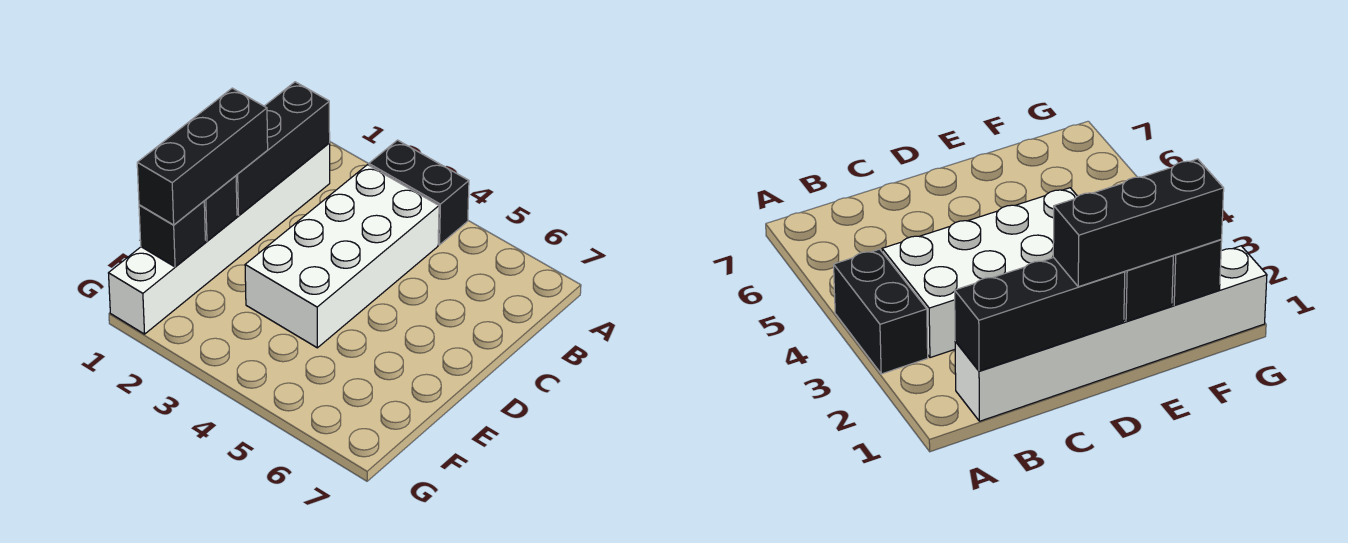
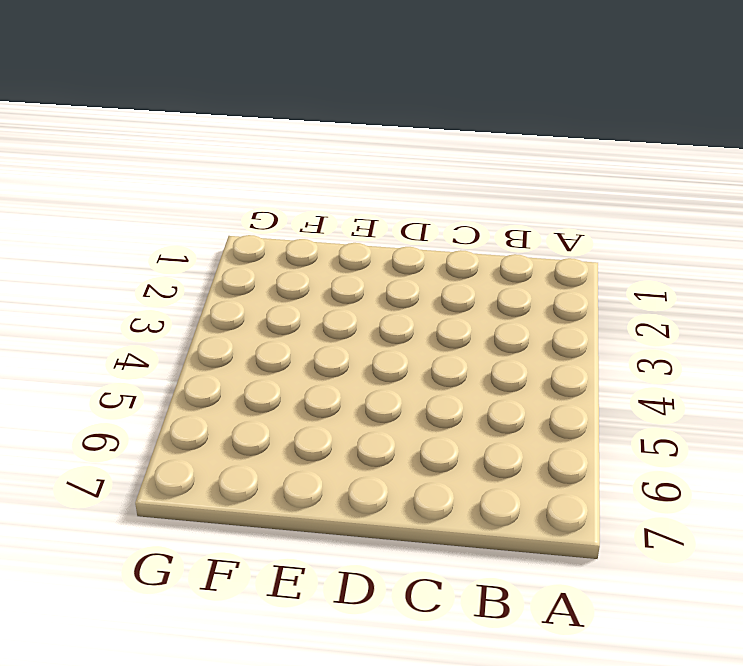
none -> black brick A3:A4 level 1
none -> white brick B1:G1 level 1

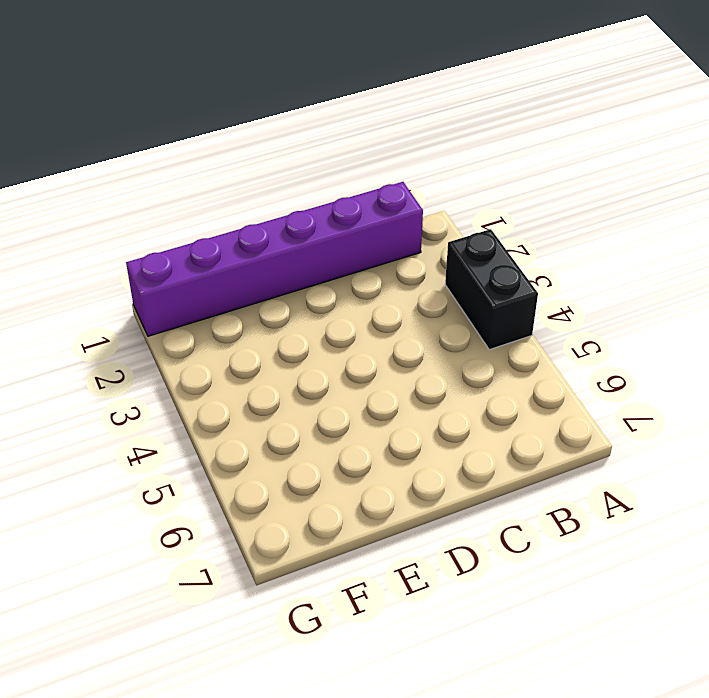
purple brick B1:G1 level 1 -> white brick B1:G1 level 1
none -> white brick B3:E4 level 1
none -> black brick B1:D1 level 2

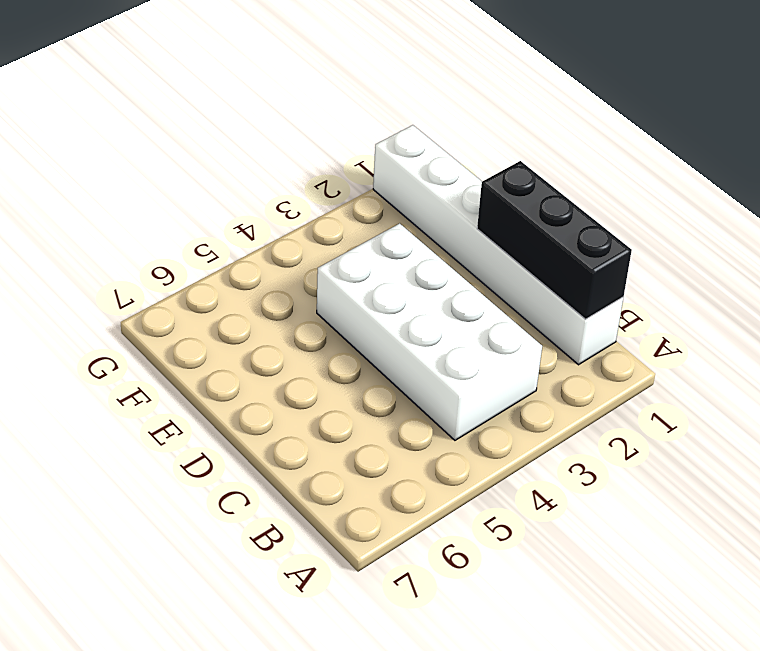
none -> black brick A3:A4 level 1
none -> black brick E1 level 2

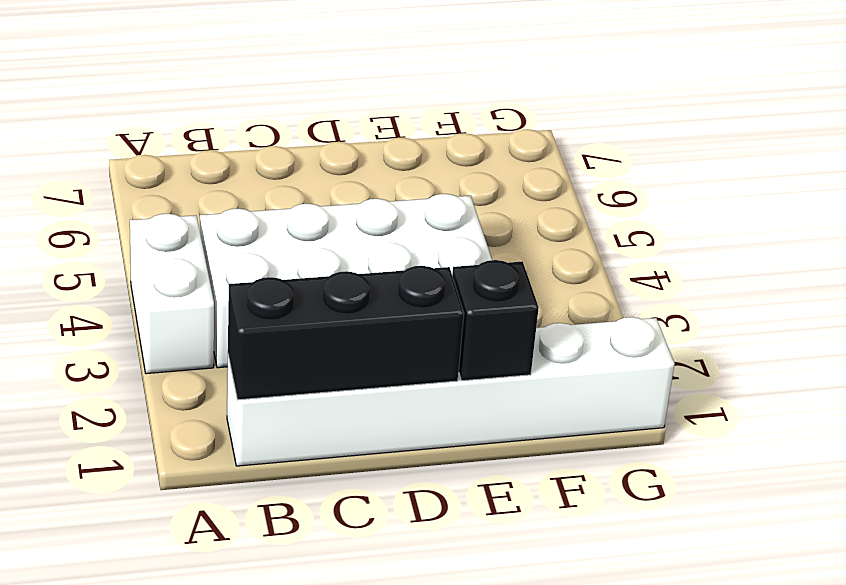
white brick A3:A4 level 1 -> black brick A3:A4 level 1
none -> black brick F1 level 2
none -> black brick D1:F1 level 3

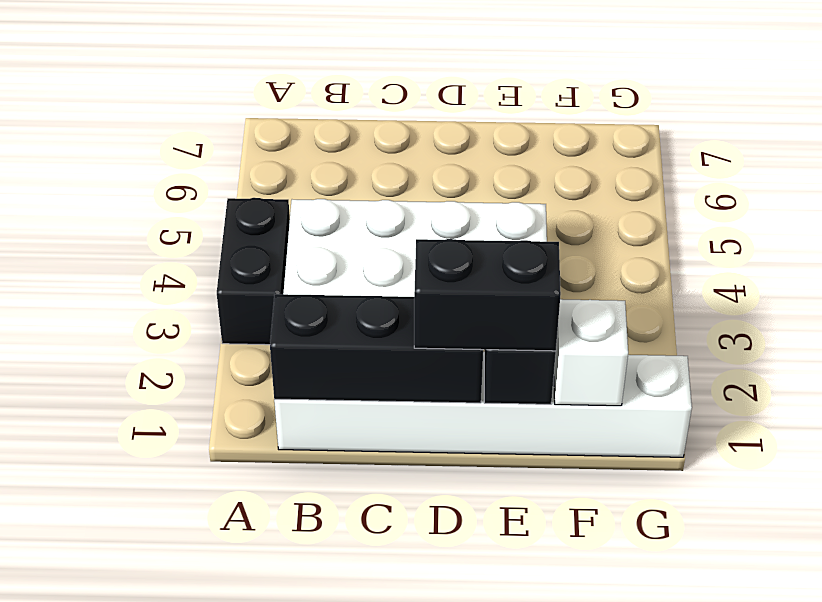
black brick D1:E1 level 3 -> black brick D1:F1 level 3
white brick F1 level 2 -> black brick F1 level 2

